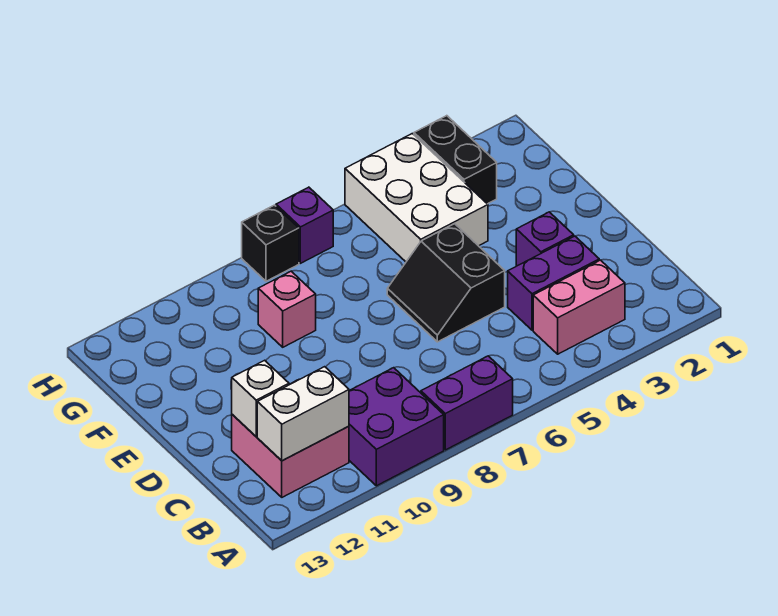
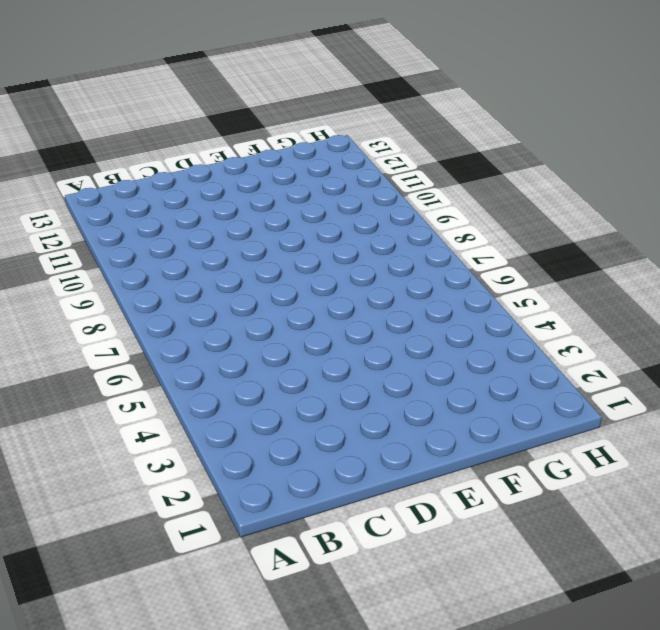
none -> purple brick A7:A8 level 1
none -> purple brick A9:B10 level 1
none -> pink brick B3:B4 level 1

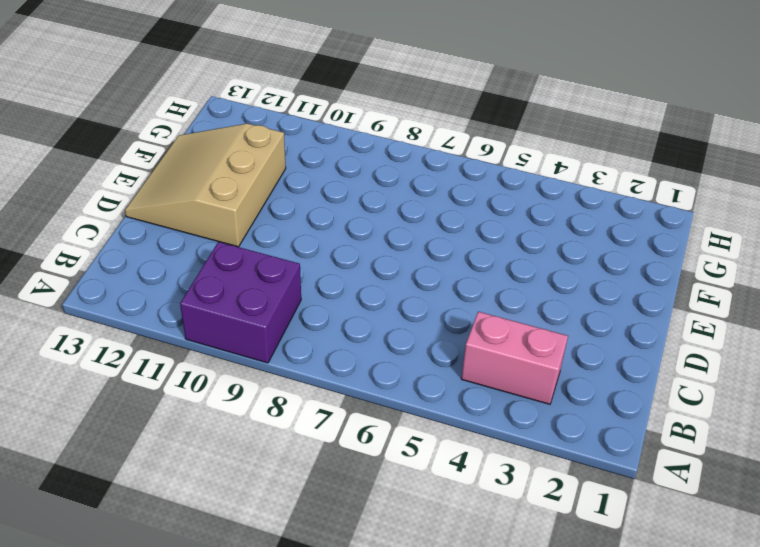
tan slope D11:F13 level 1 top 11 -> none
none -> purple brick A7:A8 level 1
none -> pink brick B11:C12 level 1
none -> purple brick C3:C4 level 1

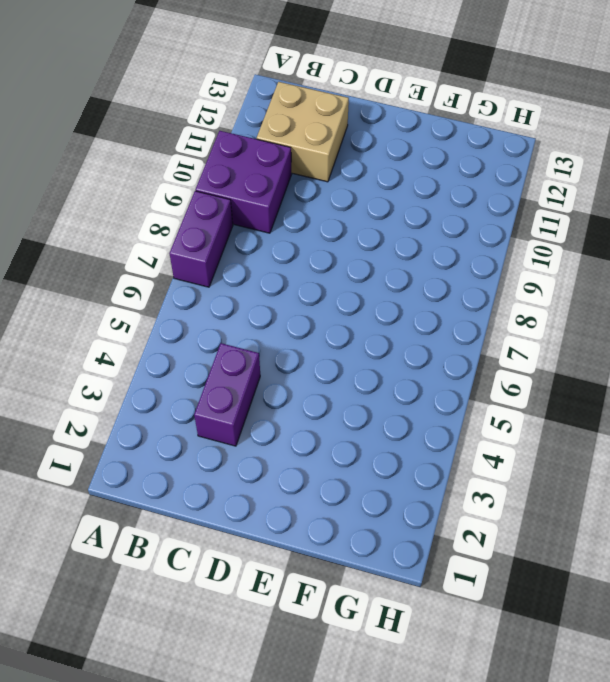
tan brick B11:C12 level 1 -> pink brick B11:C12 level 1
none -> pink brick B3:B4 level 1
none -> purple brick D3 level 1
none -> black slope D5:E6 level 1 top 5

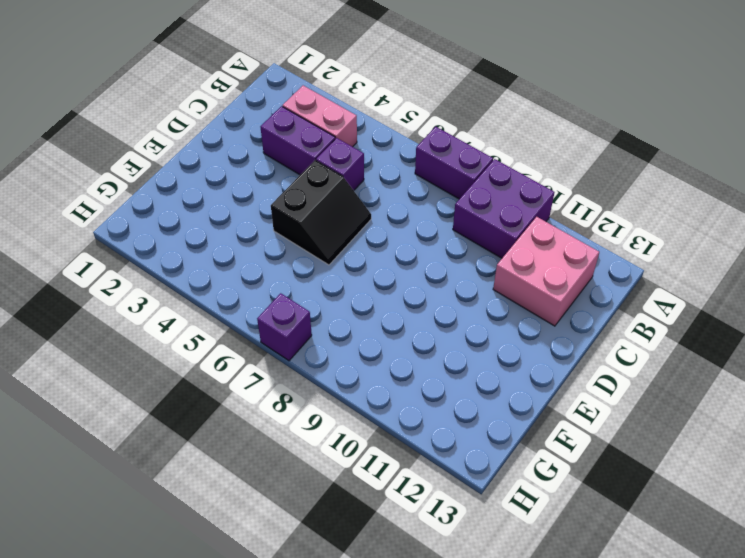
purple brick C5 level 1 -> purple brick D3 level 1
none -> white brick F4:H5 level 1
none -> pink brick F9 level 1
none -> black brick G3:H3 level 1

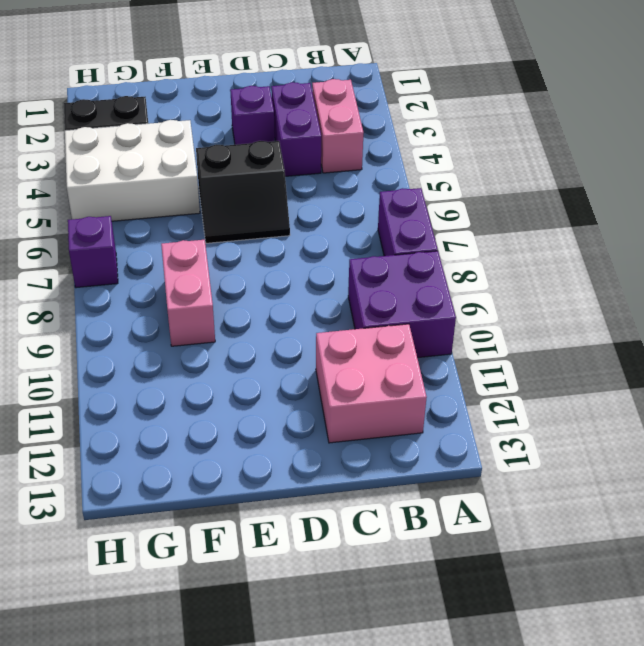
pink brick F8:F9 level 1 -> pink brick F9 level 1
none -> black brick H8 level 1
none -> white brick B11:B12 level 2
none -> white brick C12 level 2

